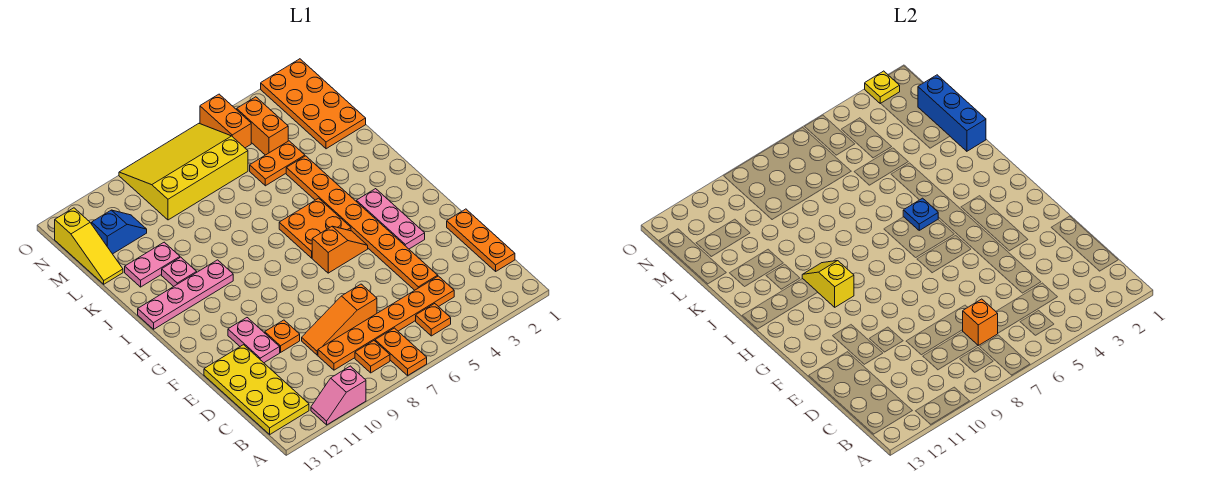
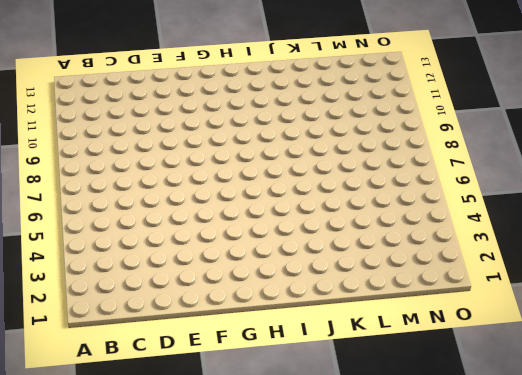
none -> orange plate A7:B7 level 1
none -> pink slope A10:A11 level 1 top 10
none -> orange plate B5 level 1

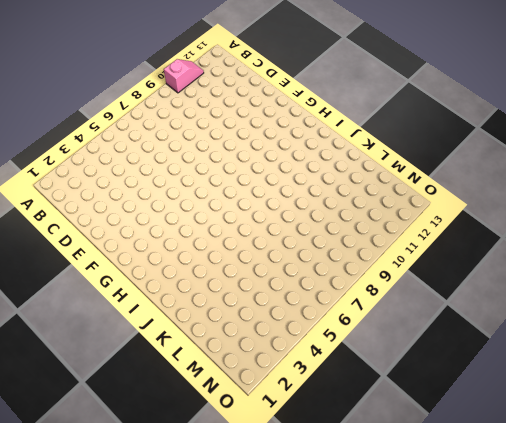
none -> orange plate A7:B7 level 1
none -> orange plate B5 level 1
none -> orange plate B8 level 1

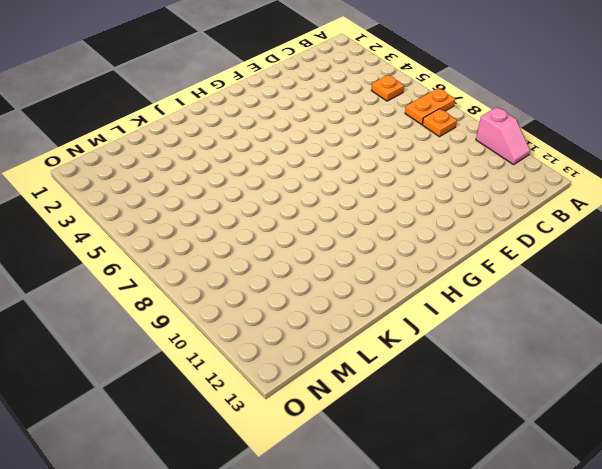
none -> yellow plate B12:E13 level 1
none -> orange plate C1:E1 level 1
none -> orange plate C4:C9 level 1

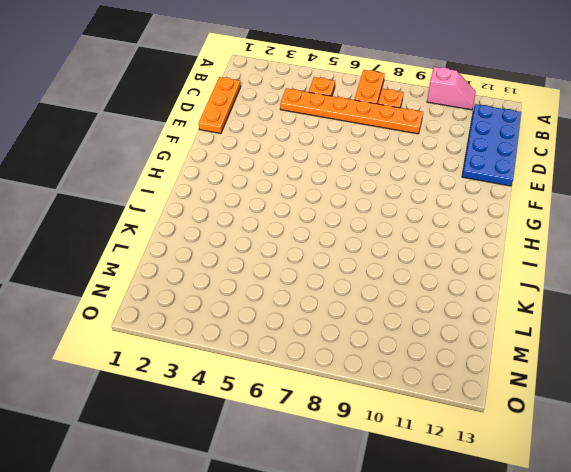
blue plate B12:E13 level 1 -> yellow plate B12:E13 level 1
none -> orange plate D4:K4 level 1
none -> orange slope D7:D9 level 1 top 7
none -> orange plate E10 level 1

